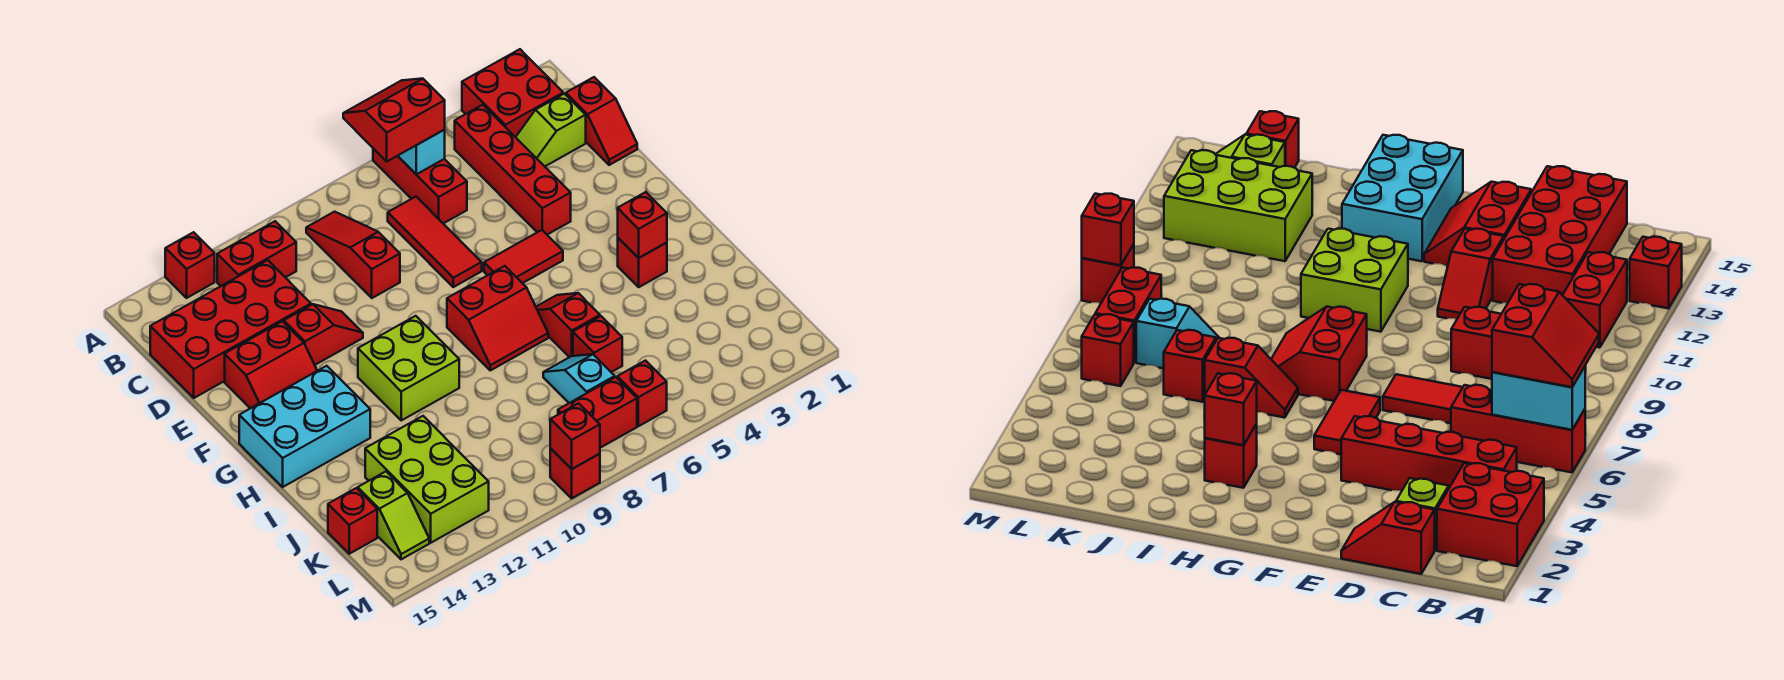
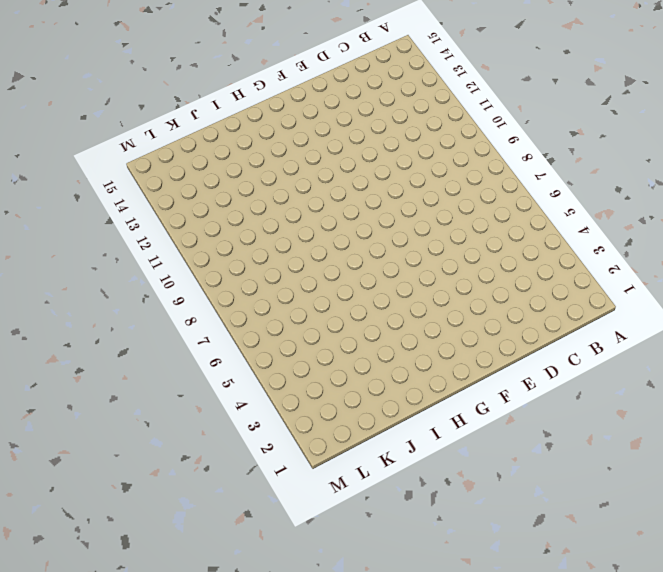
none -> red brick A2:B3 level 1
none -> red brick A6:C6 level 1
none -> red brick A13 level 1
none -> red brick B4:E4 level 1

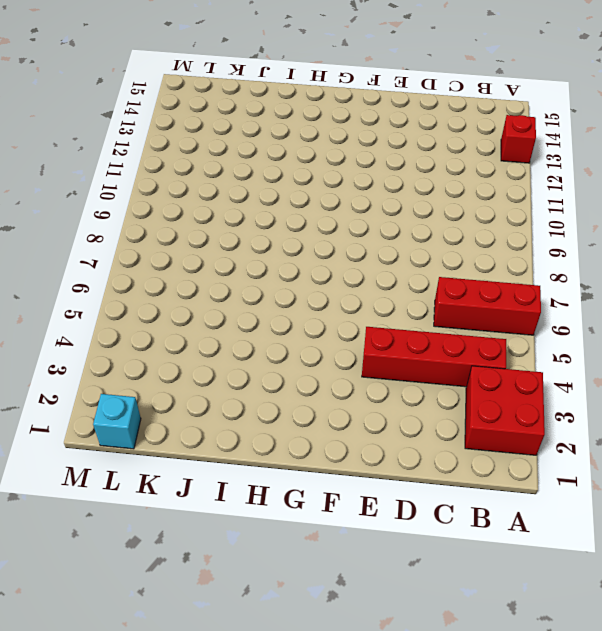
cyan brick L1 level 1 -> none
none -> red slope B9:D9 level 1 top D
none -> red brick B11:B12 level 1
none -> red slope C1:D1 level 1 top C
none -> lime slope C2:C3 level 1 top 2

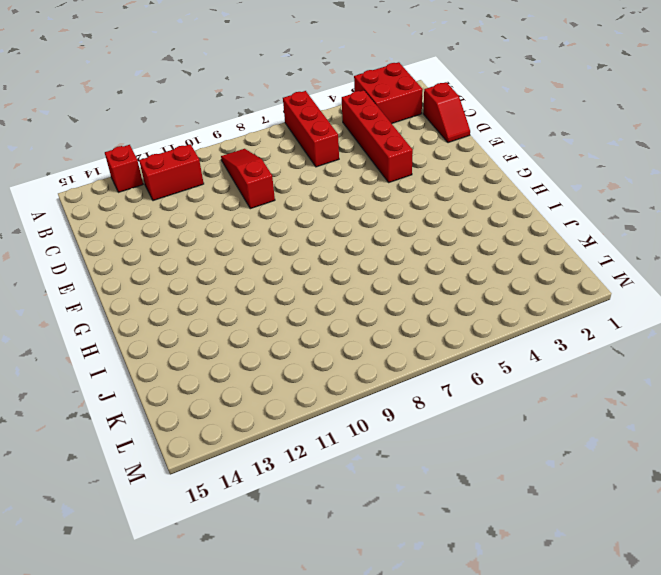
none -> lime slope C2:C3 level 1 top 2
none -> red tile C7:E7 level 1
none -> red brick C12:D15 level 1
none -> red slope E11:E12 level 1 top 12

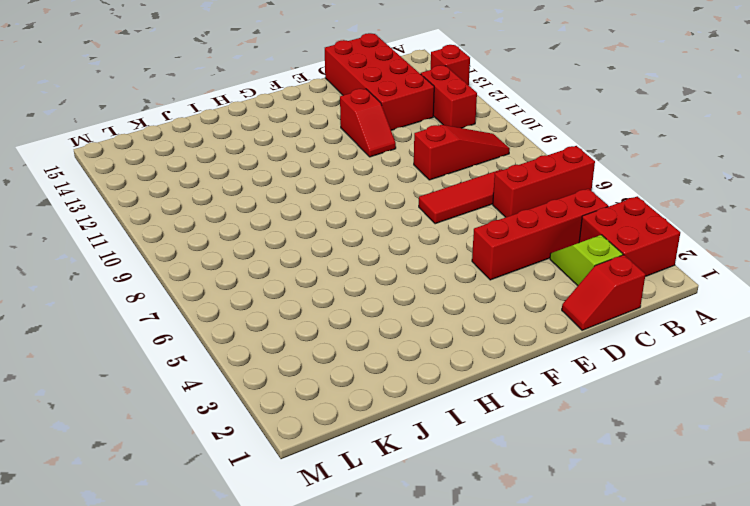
none -> red slope E13:F14 level 1 top E
none -> red tile F5:F6 level 1
none -> red slope G7:H8 level 1 top G
none -> lime brick G10:H11 level 1

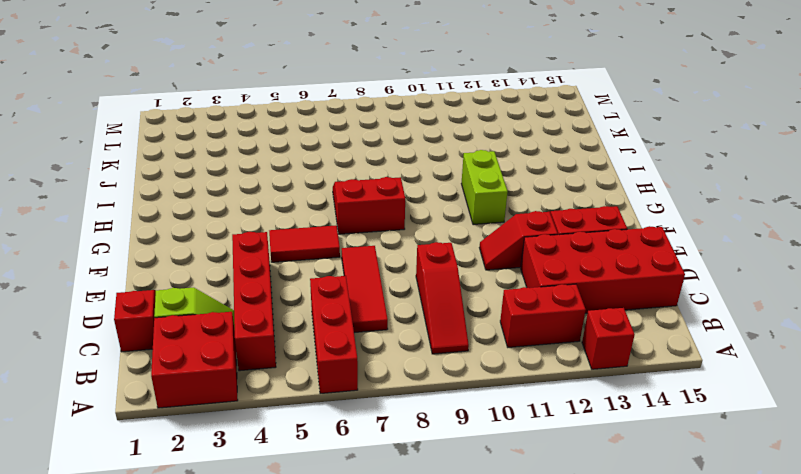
lime brick G11:H11 level 1 -> lime brick G10:H11 level 1
none -> cyan brick G13:H15 level 1
none -> red brick H3 level 1
none -> red slope H6:I6 level 1 top I
none -> red brick J6 level 1

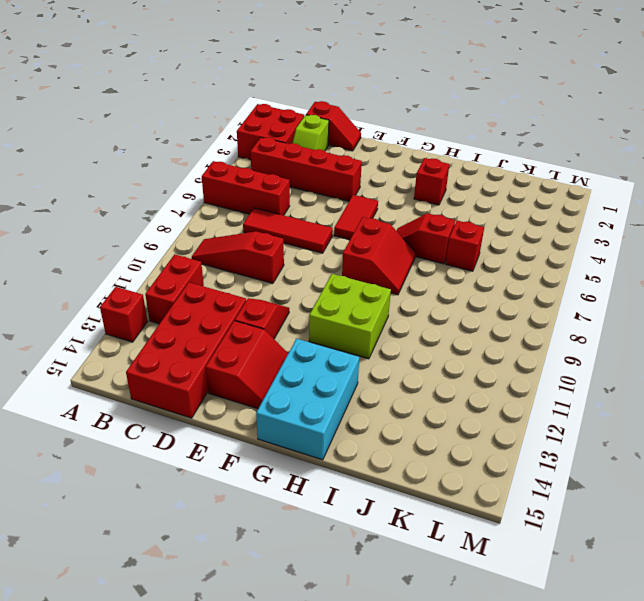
none -> cyan slope J7:K7 level 1 top K
none -> lime brick J12:L13 level 1
none -> lime slope K14:L14 level 1 top K
none -> red brick K15 level 1

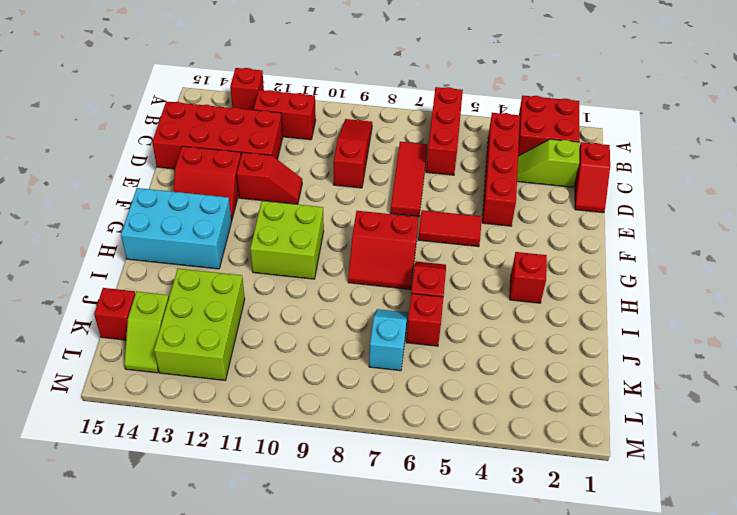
none -> red brick L6 level 1
none -> red brick L7:L8 level 1
none -> red brick M9 level 1
none -> cyan brick A6:B6 level 2

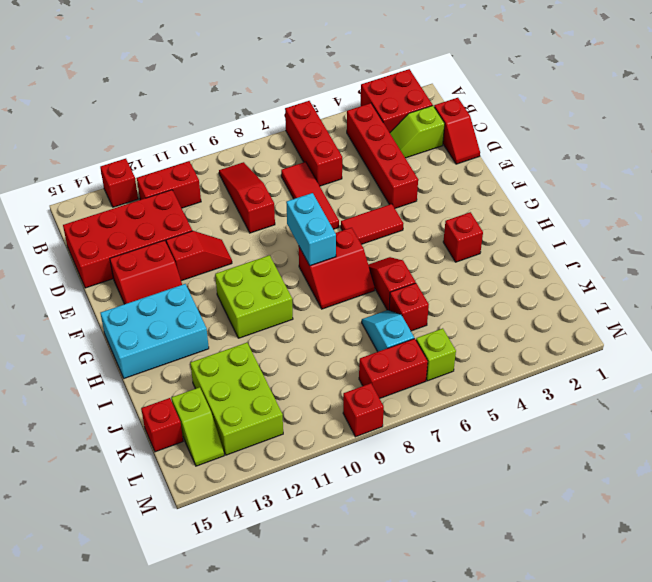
cyan brick F8:G8 level 2 -> cyan brick A6:B6 level 2
lime brick L6 level 1 -> red brick L6 level 1
none -> red brick H3 level 2
none -> red brick M9 level 2
none -> red slope A6:B7 level 3 top B

